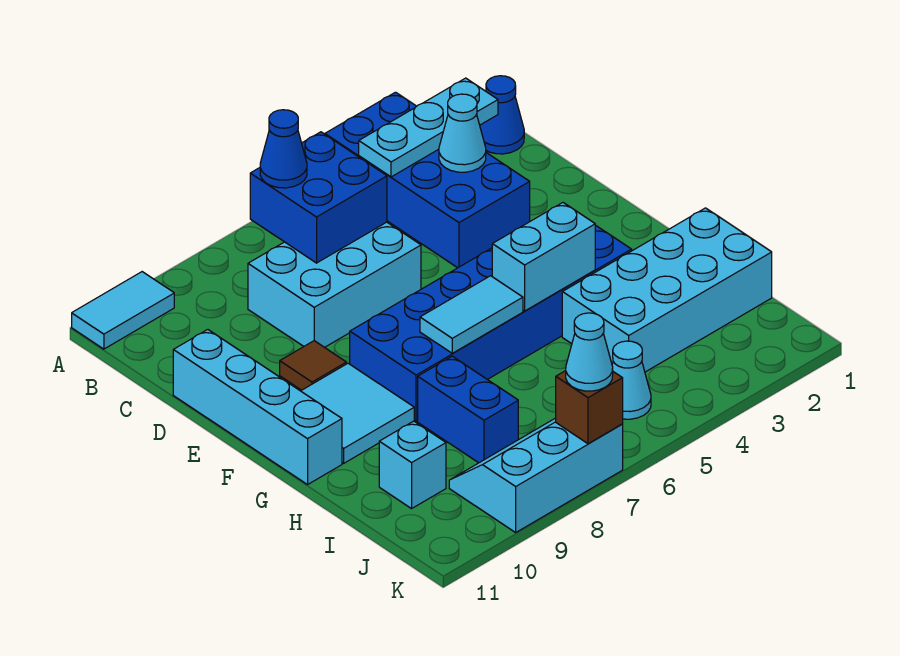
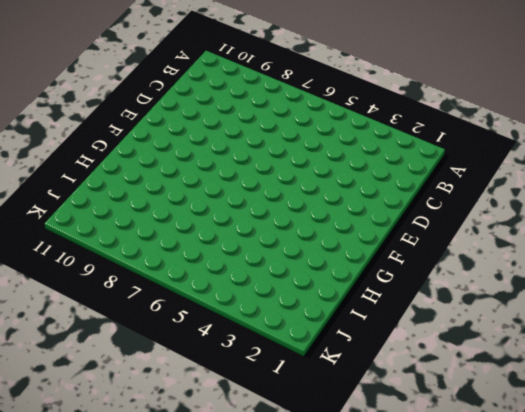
none -> blue brick A3:D4 level 1
none -> cyan tile A10:A11 level 1
none -> blue cone B1 level 1

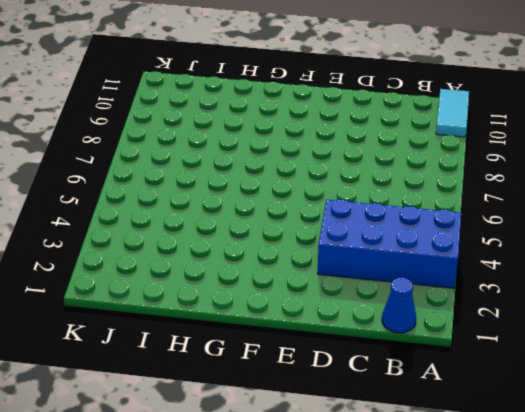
none -> cyan brick C6:D8 level 1
none -> cyan brick D11:G11 level 1
none -> brown tile E9 level 1

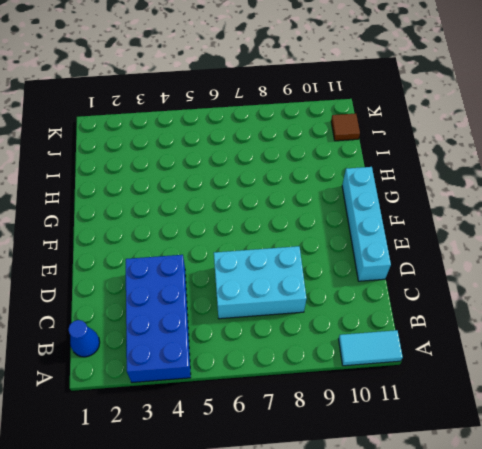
brown tile J11 level 1 -> brown tile E9 level 1
none -> blue brick F3:G8 level 1
none -> cyan tile F9:G10 level 1
none -> cyan brick H1:I4 level 1

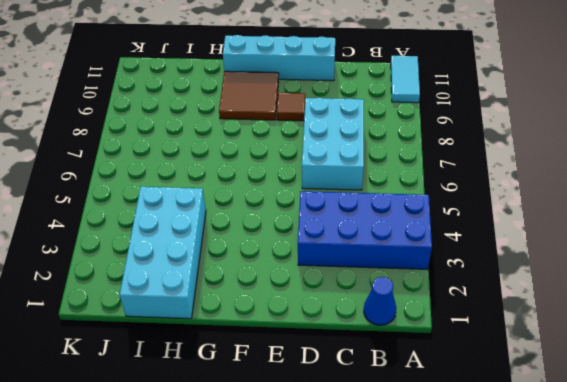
brown tile F9:G10 level 1 -> cyan tile F9:G10 level 1
none -> blue brick F3:G8 level 1
none -> blue brick H8:I8 level 1
none -> cyan brick I10 level 1

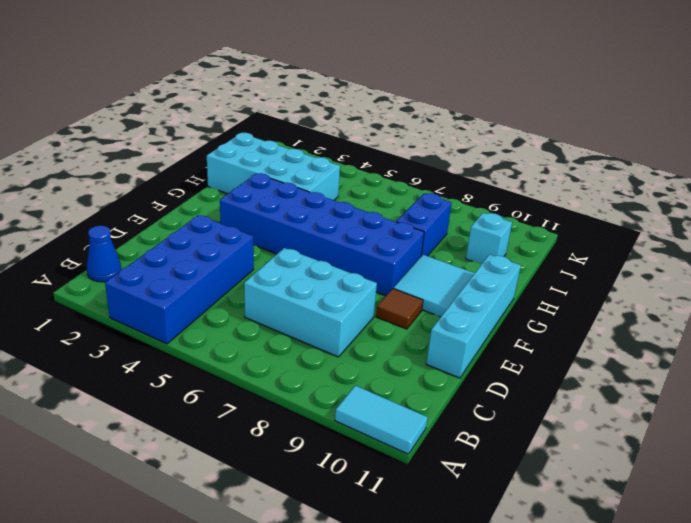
none -> cyan cone J5 level 1
none -> cyan slope J7:K9 level 1 top K
none -> cyan plate B2:B4 level 2

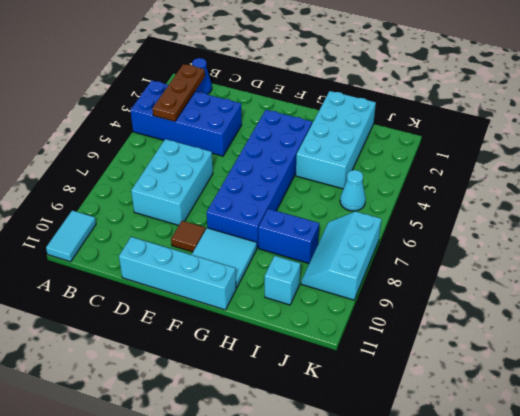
brown plate B2:B4 level 2 -> cyan plate B2:B4 level 2
none -> blue brick B6:C7 level 2
none -> cyan cone C3 level 2
none -> cyan brick G4:G5 level 2

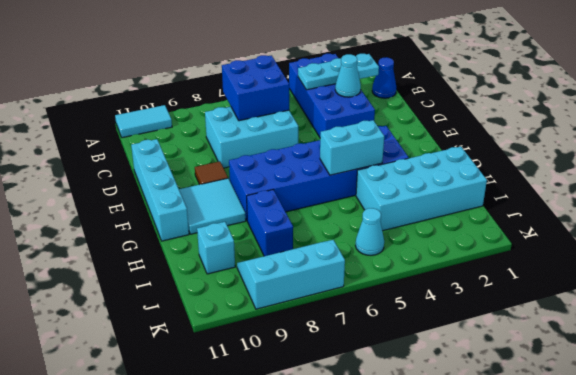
none -> cyan tile G6:G7 level 2
none -> brown brick K7 level 2
none -> blue cone B7 level 3

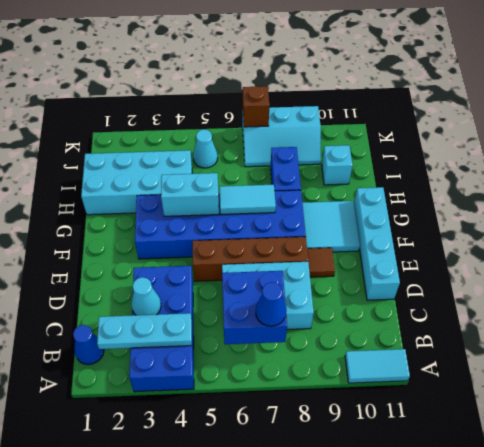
brown brick E5:E8 level 1 -> none
none -> cyan cone K7 level 3

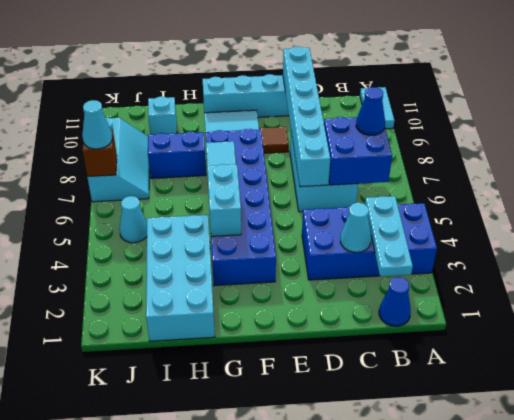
cyan brick D6:D11 level 2 -> none

